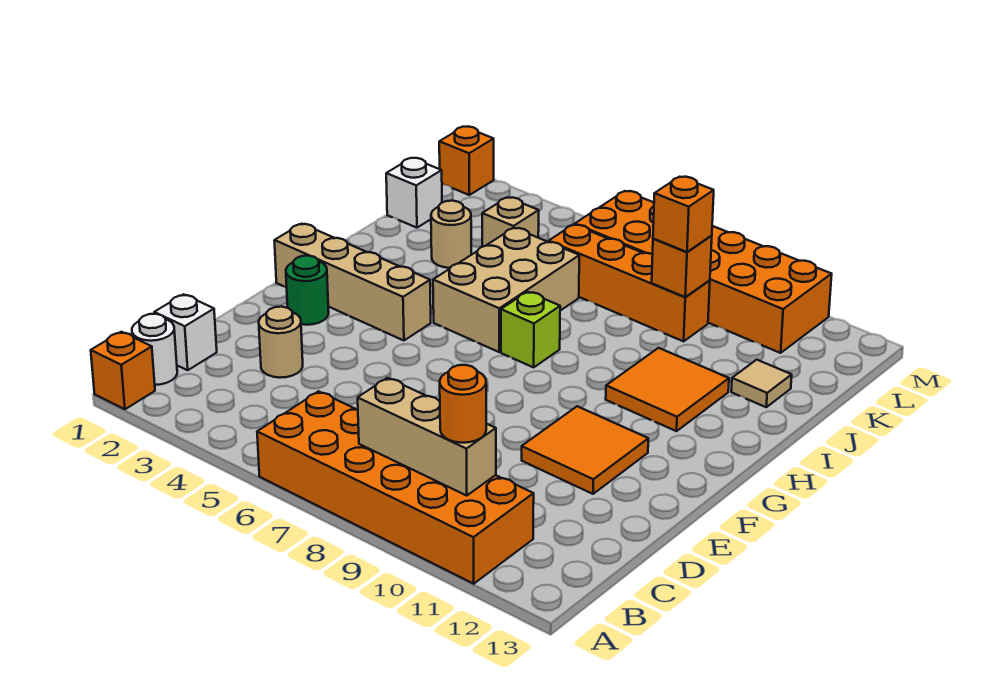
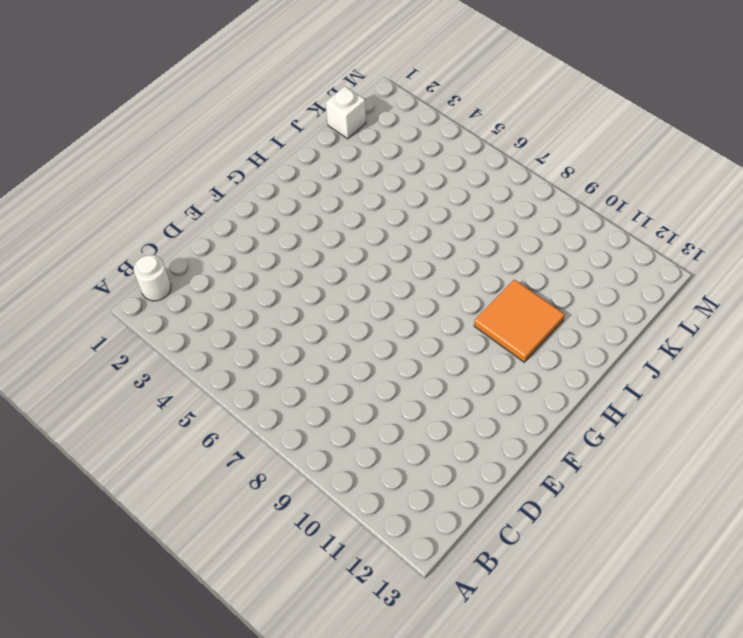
none -> orange brick A1 level 1
none -> orange brick A6:B11 level 1
none -> white brick C1 level 1

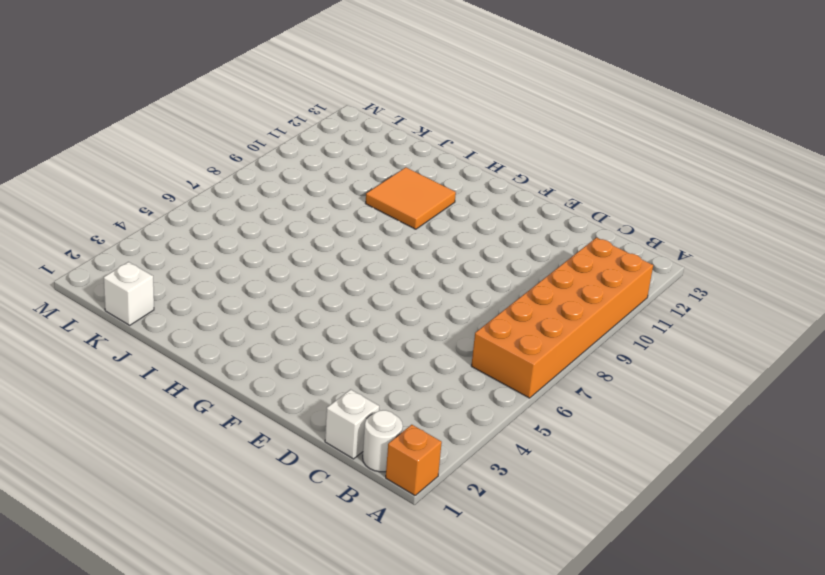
none -> tan round brick D3 level 1
none -> orange tile E10:F11 level 1
none -> green round brick F2 level 1

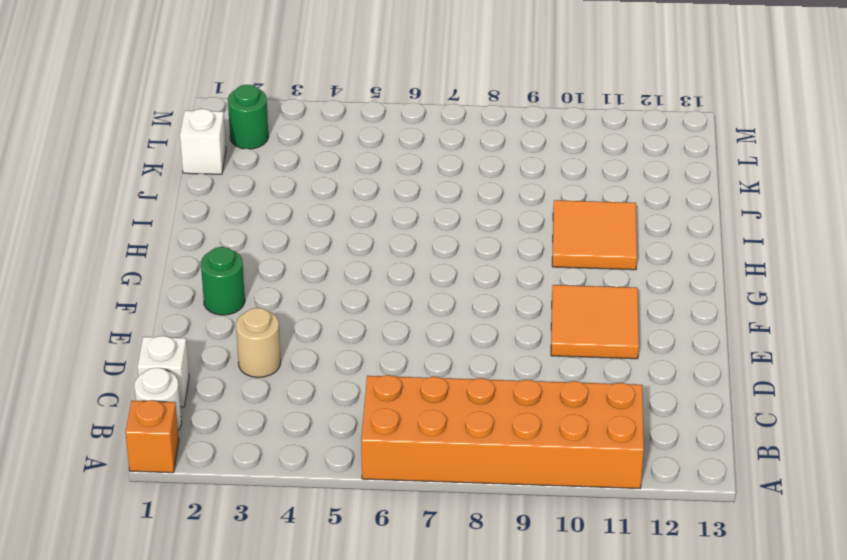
green round brick L2 level 1 -> none
none -> tan brick G1:G4 level 1
none -> tan brick H5:J6 level 1
none -> lime brick H7 level 1

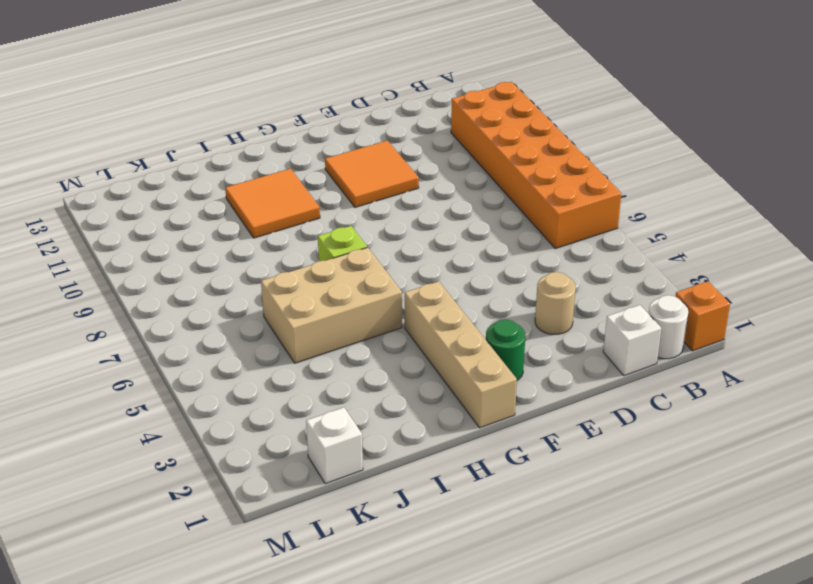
none -> tan round brick J3 level 1
none -> tan tile J12 level 1
none -> tan brick K4 level 1

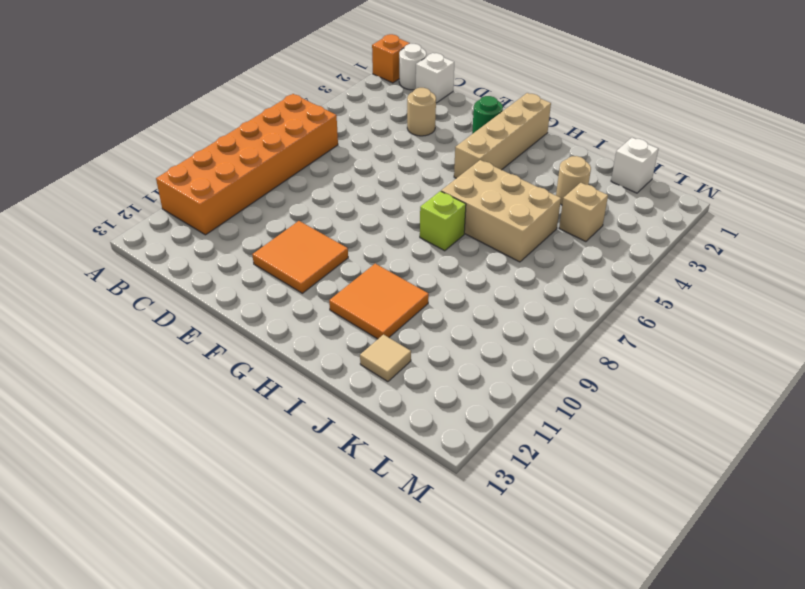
none -> orange brick K6:K9 level 1
none -> orange brick L6:M11 level 1
none -> orange brick M1 level 1

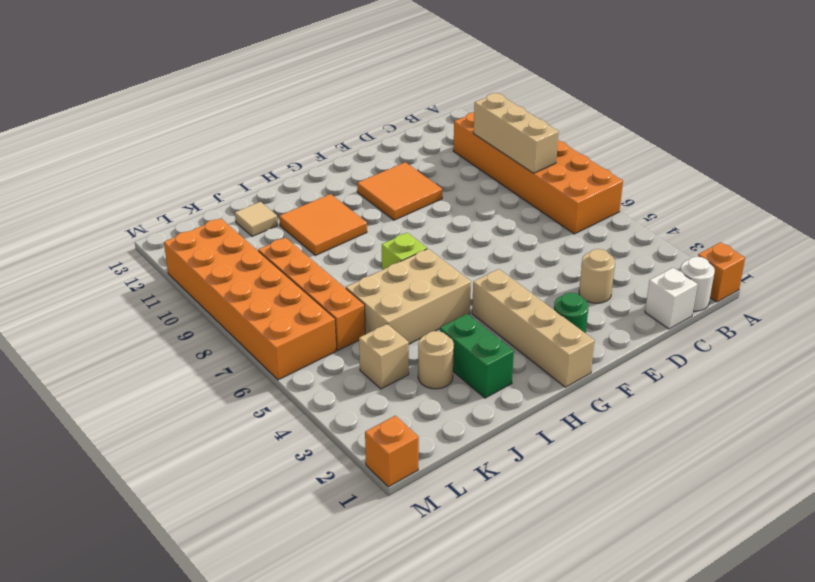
green brick I2:I3 level 1 -> none
none -> white brick K1 level 1
none -> orange brick K9 level 2
none -> orange round brick B10 level 3

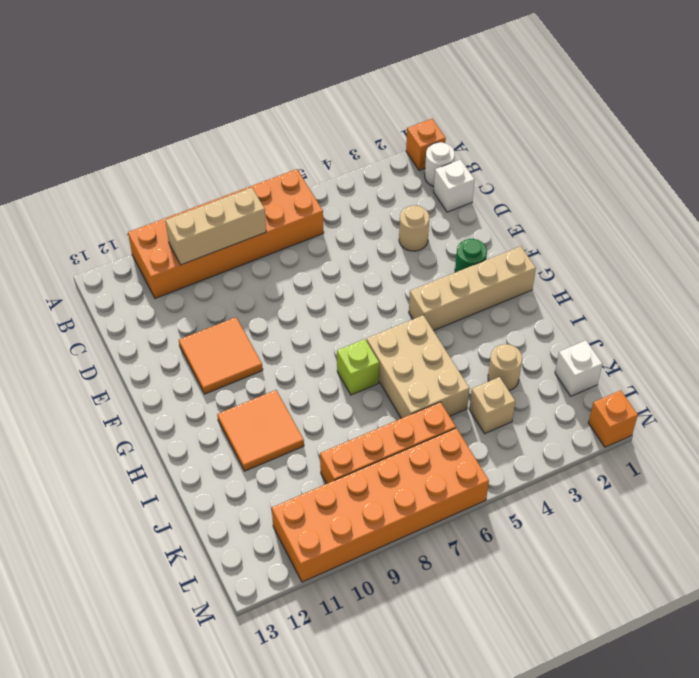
none -> tan tile J12 level 1
none -> orange brick K9 level 2
none -> orange round brick B10 level 3

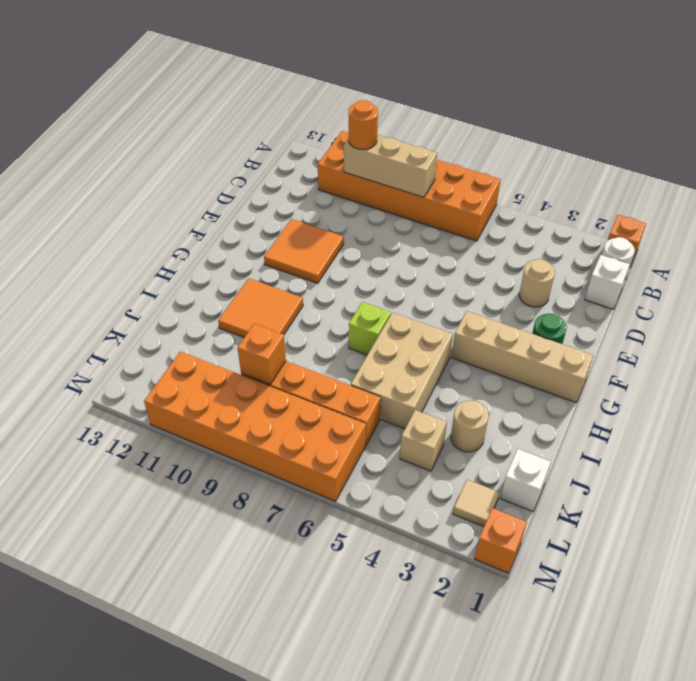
tan tile L2 level 1 -> tan tile J12 level 1
none -> orange brick K9 level 3

